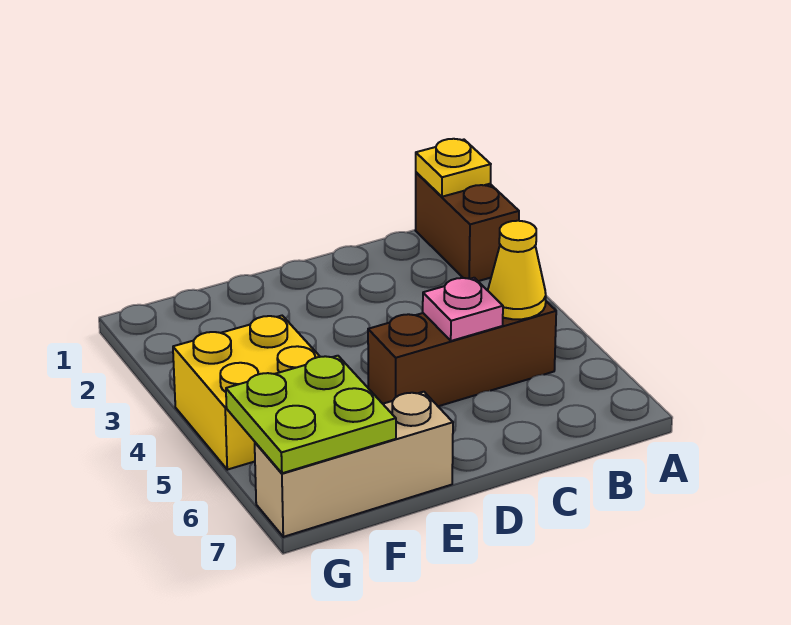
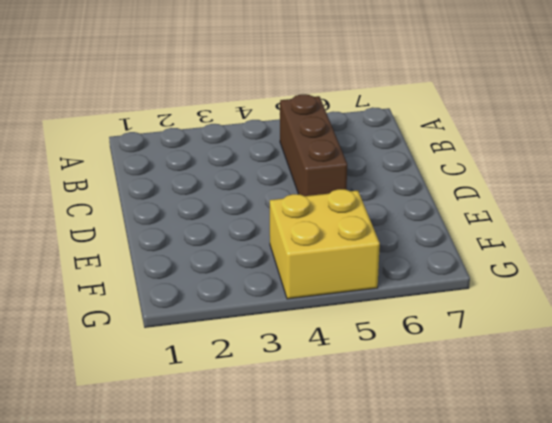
none -> brown brick A1:A2 level 1
none -> tan brick E7:G7 level 1

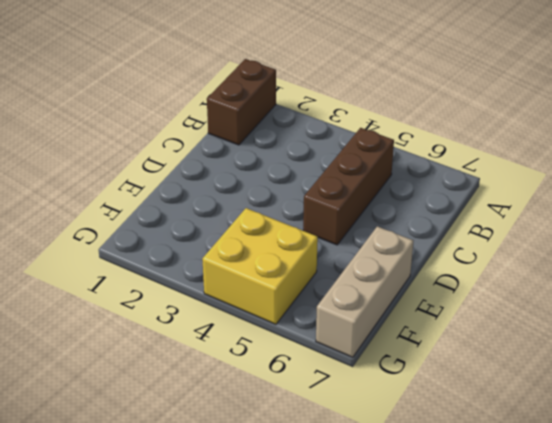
brown brick A1:B1 level 1 -> brown brick A1:A2 level 1
none -> yellow plate A1 level 2
none -> yellow cone B5 level 2

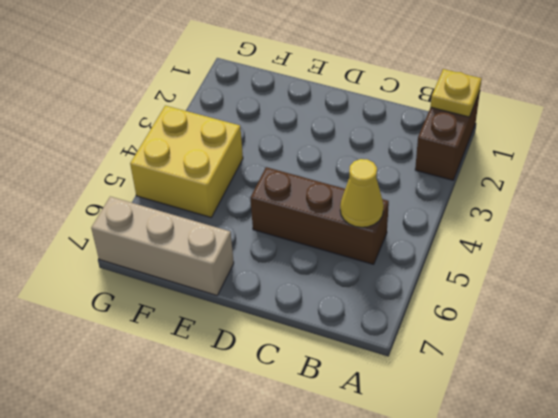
none -> pink plate C5 level 2
none -> lime plate F6:G7 level 2

